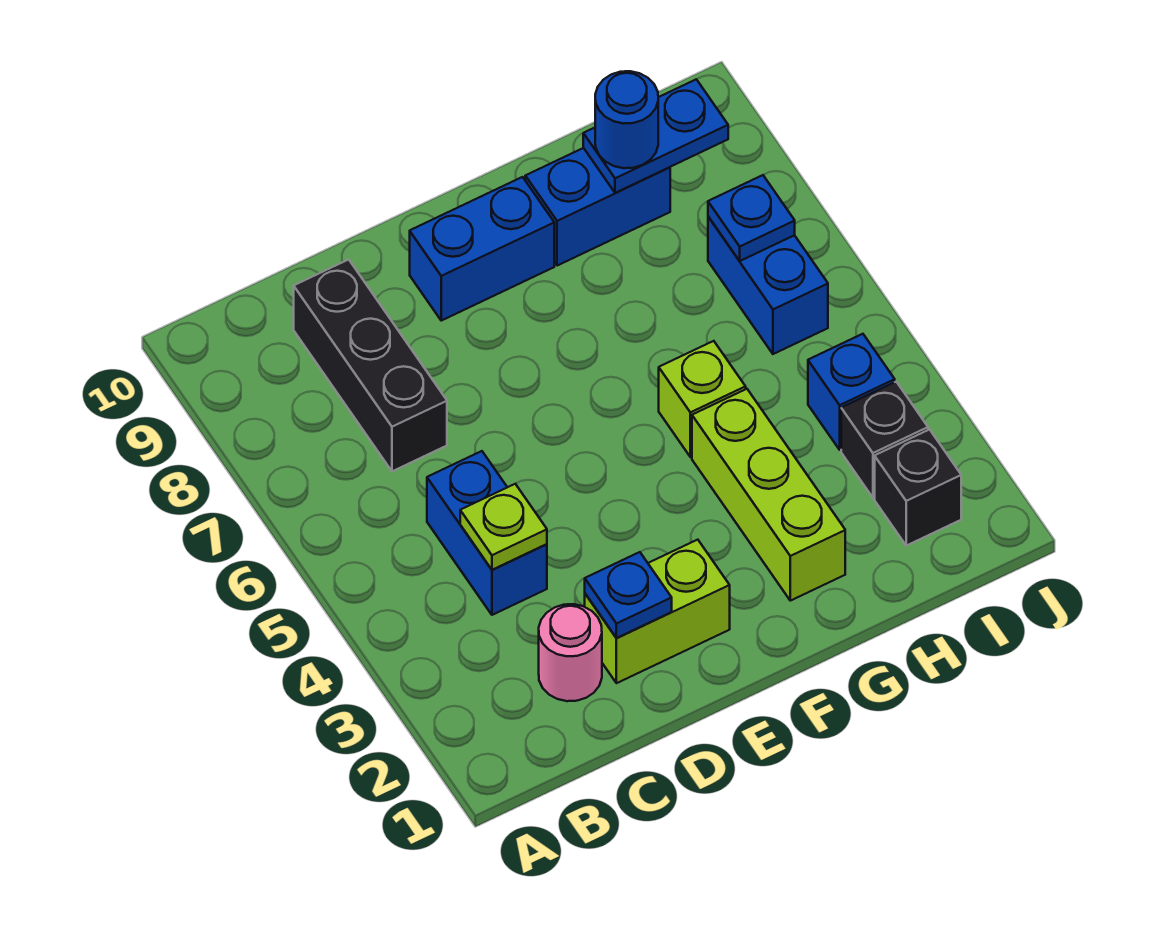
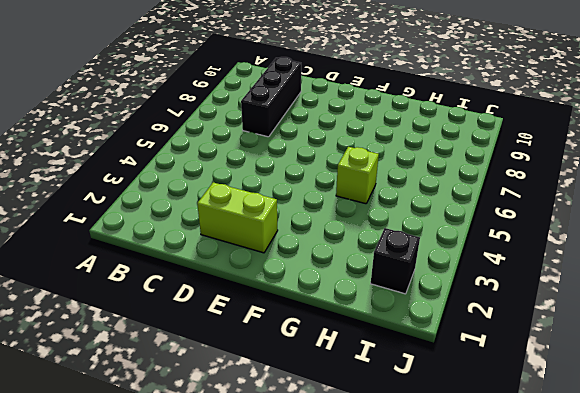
none -> pink round brick C2 level 1
none -> blue brick C4:C5 level 1
none -> blue brick E9:F9 level 1

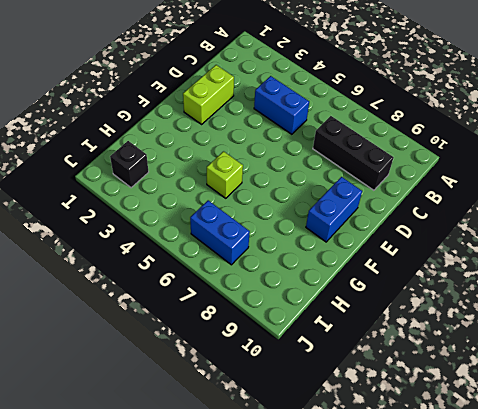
none -> pink round brick C2 level 1
none -> lime brick G2:G4 level 1
none -> blue brick G9:H9 level 1

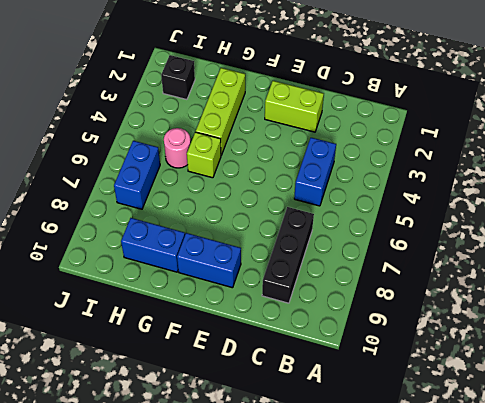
pink round brick H5 level 1 -> pink round brick C2 level 1
none -> black brick I3 level 1
none -> blue brick I4 level 1
none -> lime plate C4 level 2

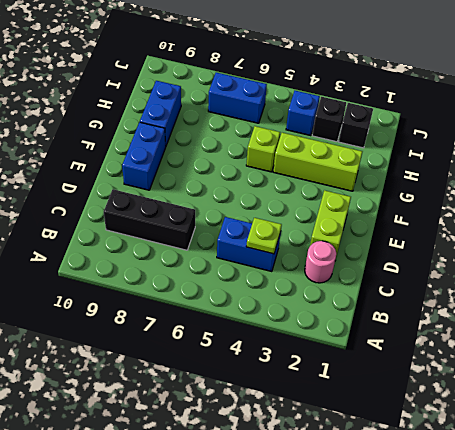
none -> blue plate D2 level 2
none -> blue plate H9:I9 level 2
none -> blue plate I7 level 2

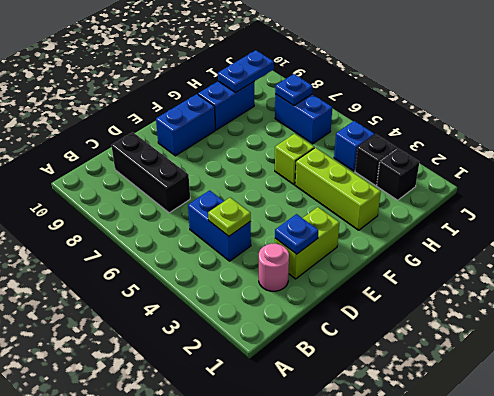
none -> blue round brick H9 level 3

